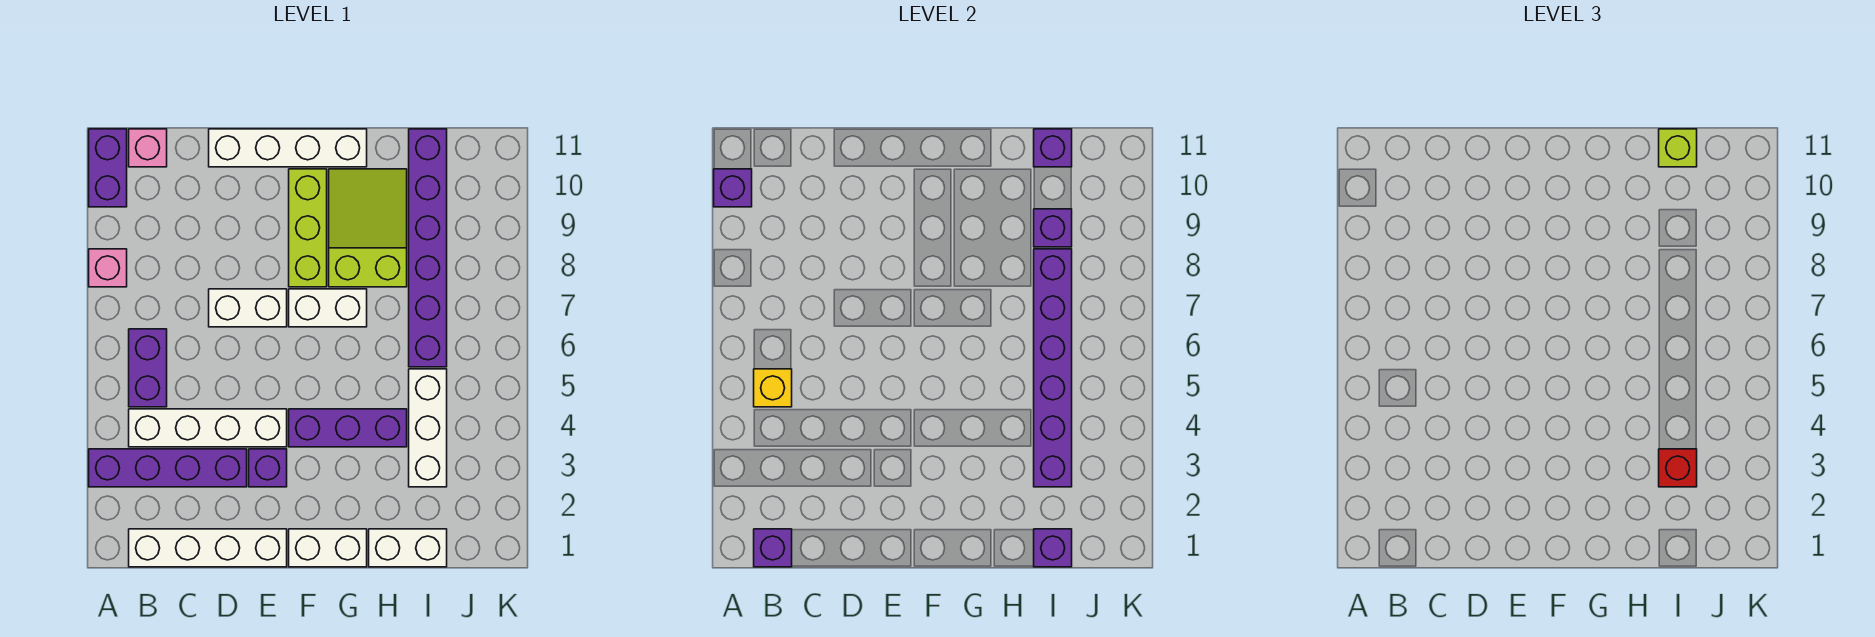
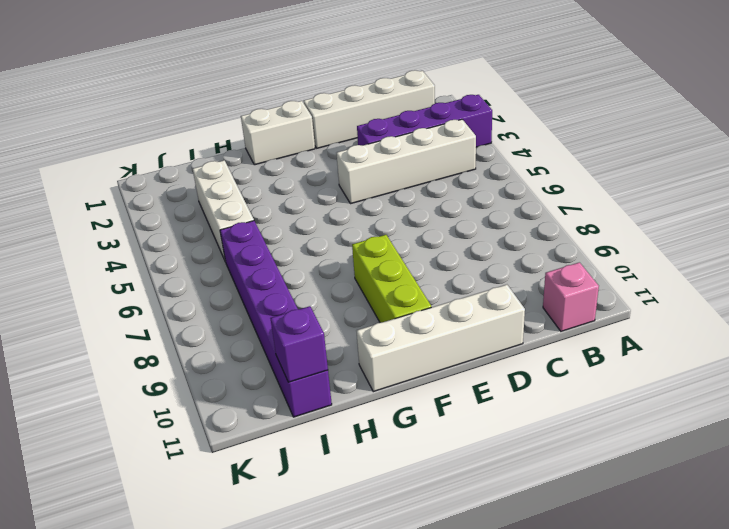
none -> pink brick A8 level 1
none -> purple brick A10:A11 level 1
none -> purple brick B5:B6 level 1

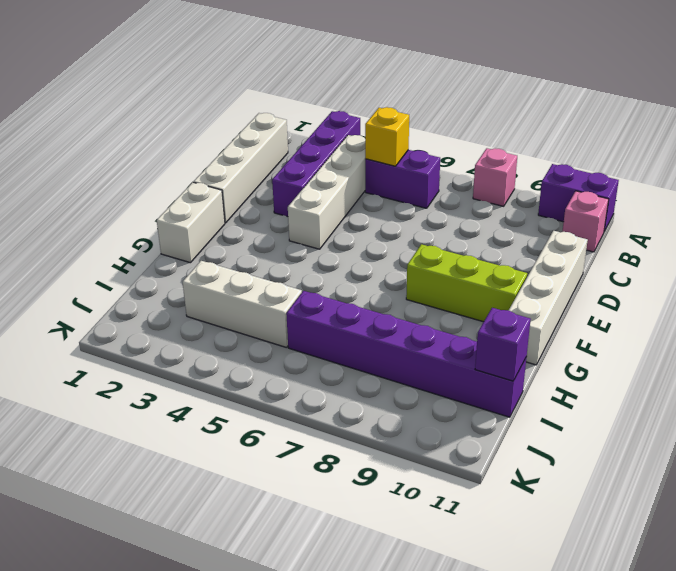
none -> white brick D7:E7 level 1
none -> purple brick E3 level 1
none -> purple brick F4:H4 level 1

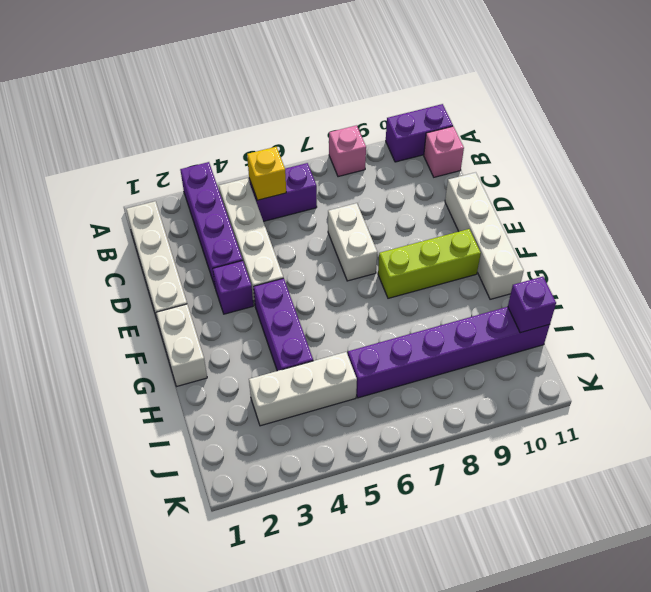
none -> white brick F7:G7 level 1
none -> lime slope G8:H10 level 1 top 8
none -> white brick H1:I1 level 1

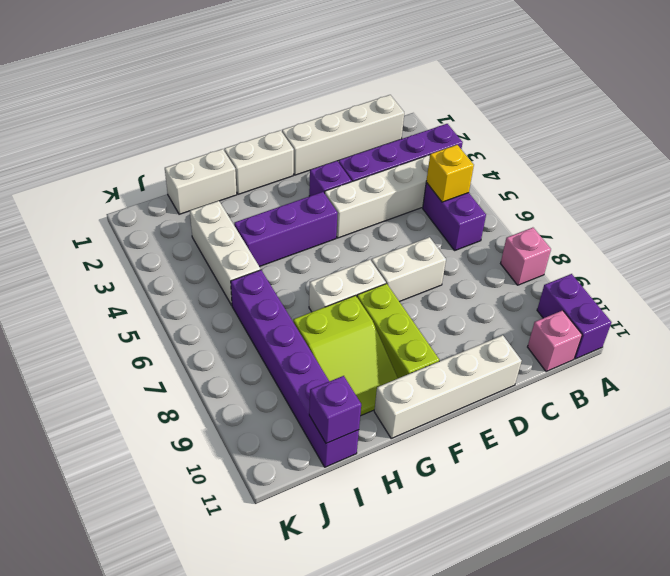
none -> purple brick A10 level 2
none -> purple brick B1 level 2
none -> purple brick I1 level 2

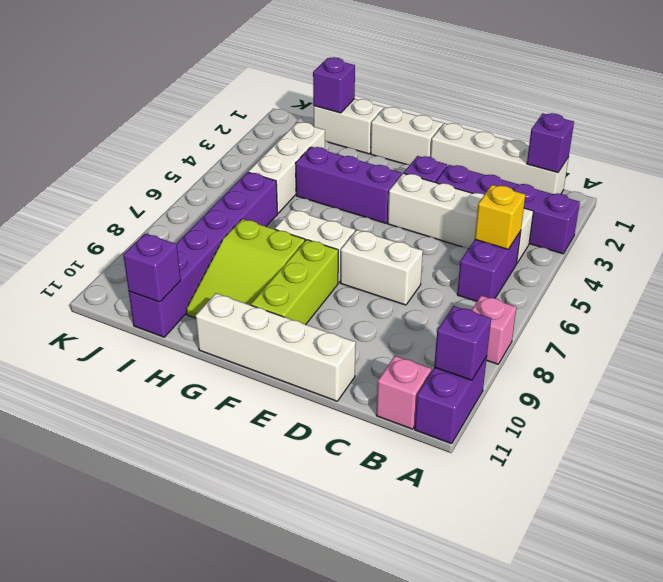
none -> purple brick I3:I8 level 2
none -> purple brick I9 level 2
none -> red brick I3 level 3

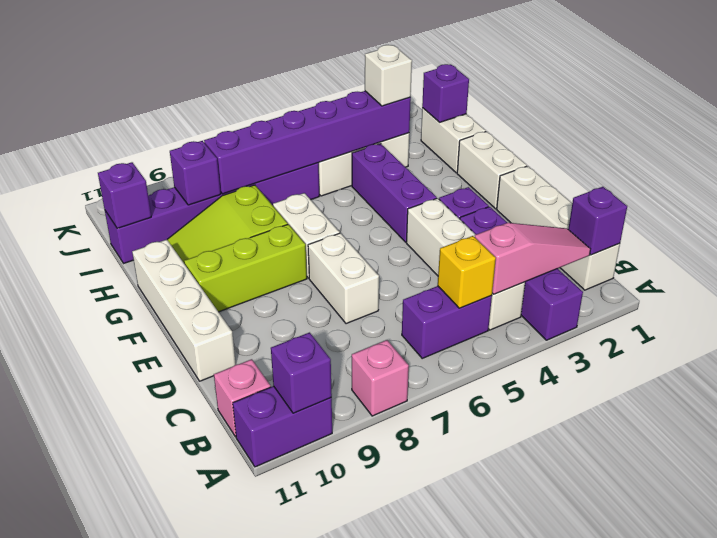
pink slope B2:B4 level 2 top 4 -> none
white brick I3 level 3 -> red brick I3 level 3
none -> lime brick I11 level 3

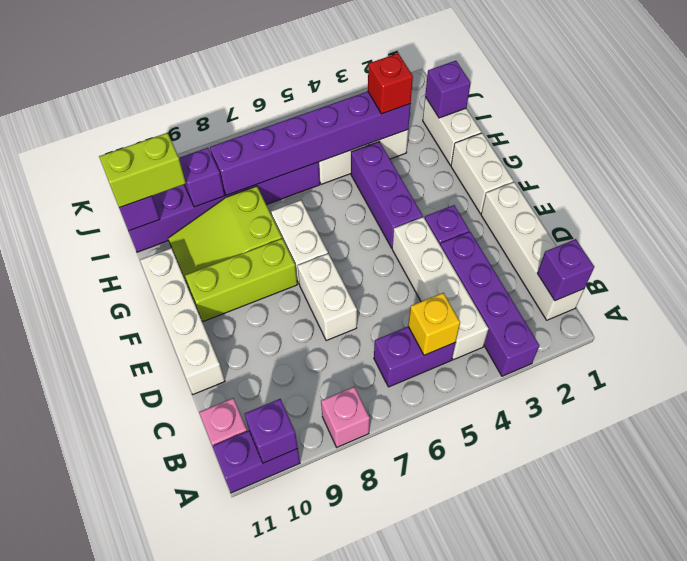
lime brick I10:I11 level 3 -> lime brick I11 level 3

